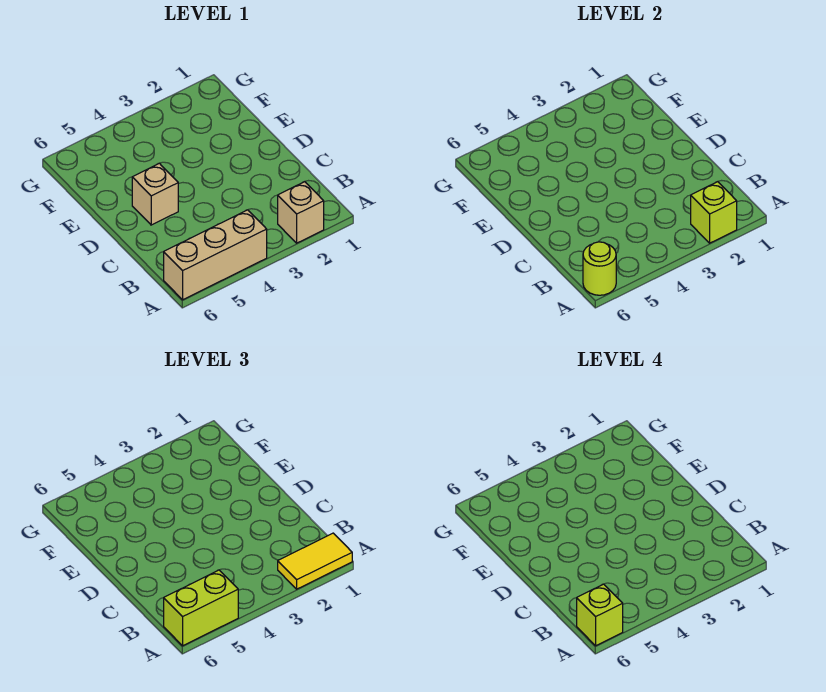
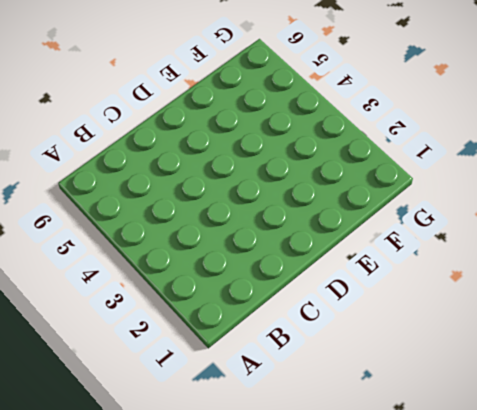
none -> tan brick A2 level 1
none -> tan brick A4:A6 level 1

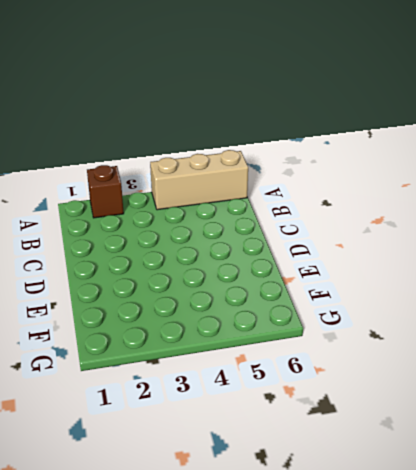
brown brick A2 level 1 -> tan brick A2 level 1
none -> tan brick D5 level 1
none -> lime brick A2 level 2

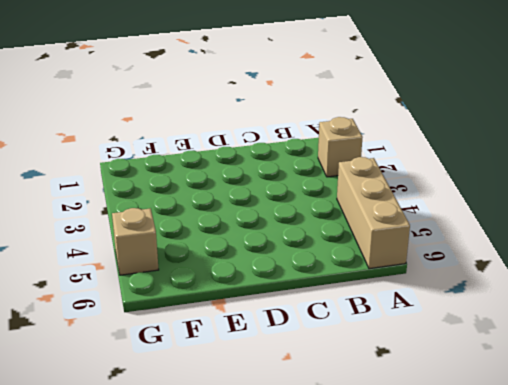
tan brick G5 level 1 -> tan brick D5 level 1
none -> lime brick A2 level 2
none -> lime round brick A6 level 2

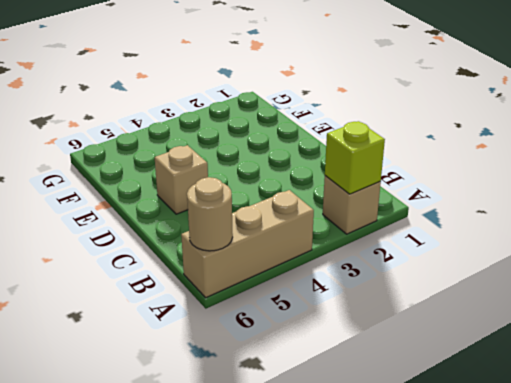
tan round brick A6 level 2 -> lime round brick A6 level 2
none -> yellow tile A1:A2 level 3
none -> lime brick A5:A6 level 3

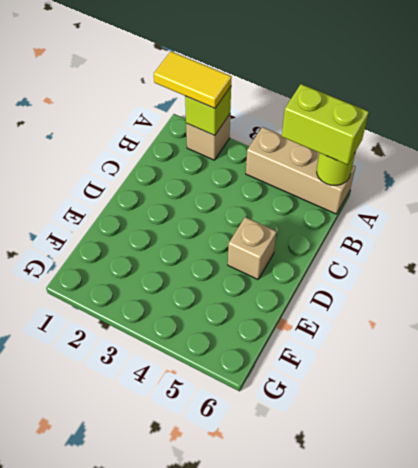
none -> lime brick A6 level 4

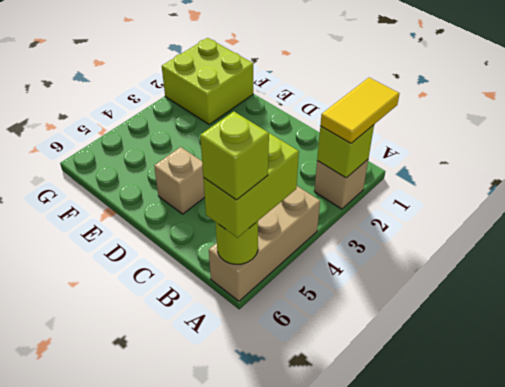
lime brick F1:G2 level 1 -> none

